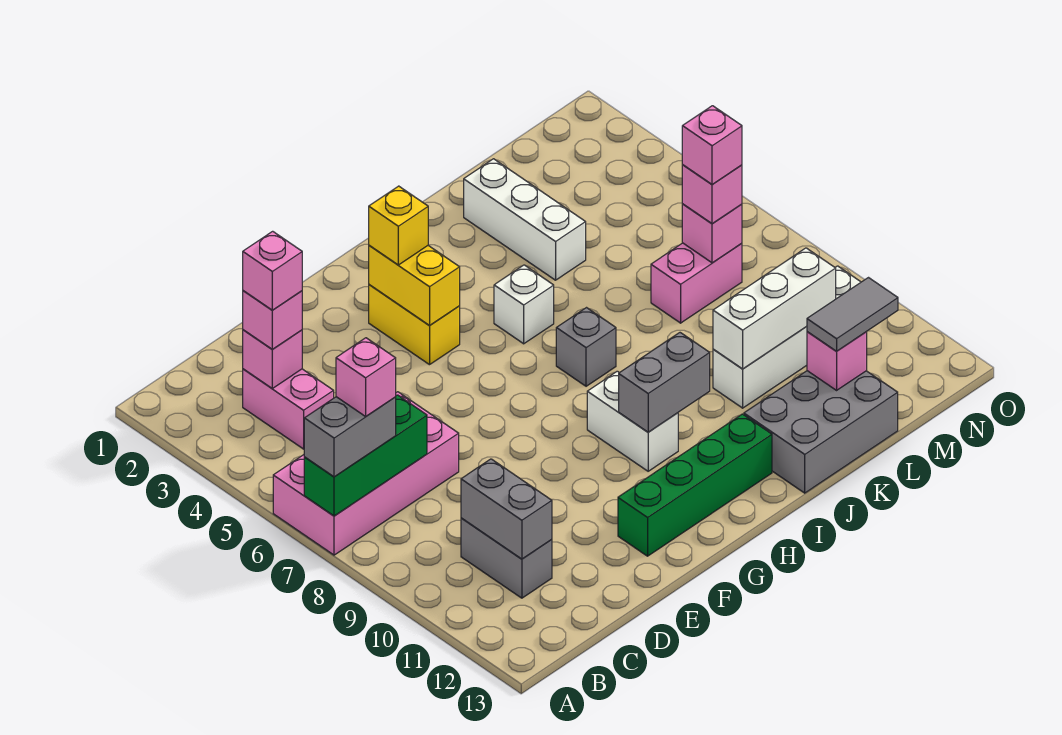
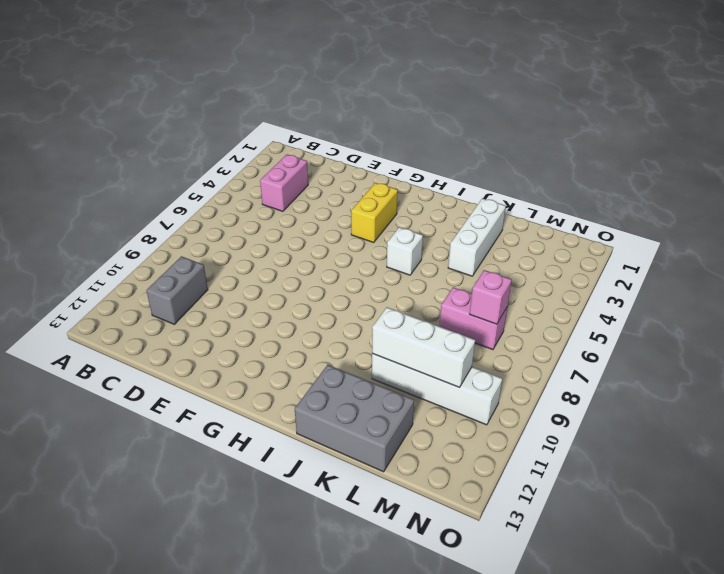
none -> pink brick A6:D7 level 1
none -> green brick F12:I12 level 1
none -> white brick H9:H10 level 1

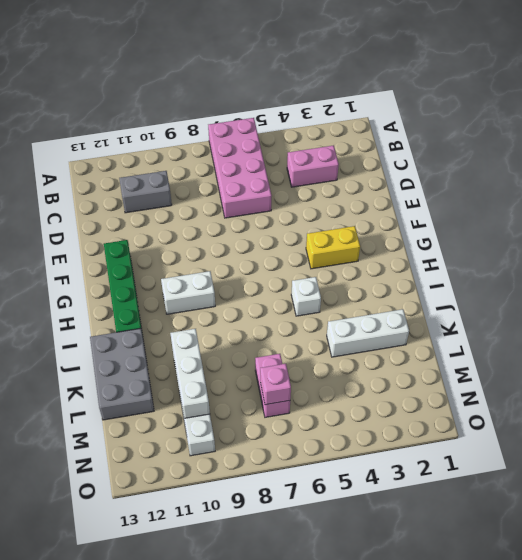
none -> grey brick I7 level 1
none -> green brick A7:C7 level 2
none -> pink brick C3 level 2

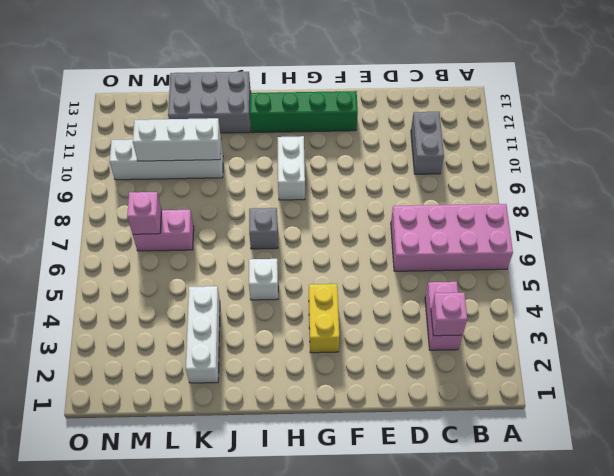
none -> green brick A7:C7 level 2
none -> grey brick C10:C11 level 2
none -> yellow brick G3:G4 level 2

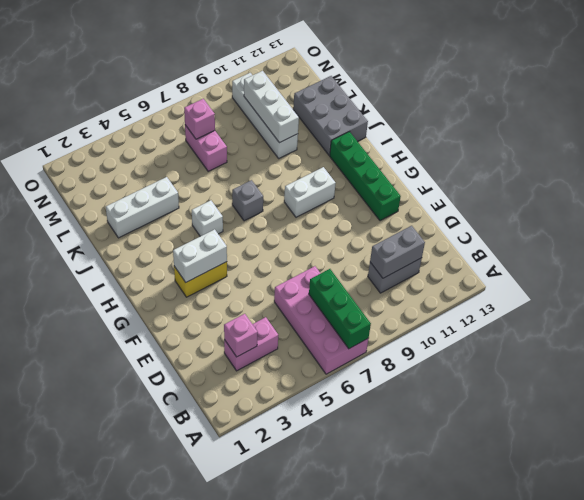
white brick G3:G4 level 2 -> yellow brick G3:G4 level 2
none -> grey brick H10:I10 level 2
none -> pink brick L12 level 2
none -> grey brick A7:B7 level 3

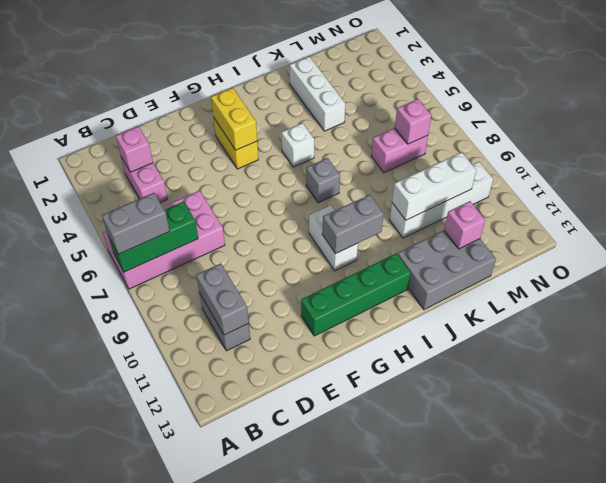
none -> pink brick C3 level 3
none -> yellow brick G3 level 3
none -> grey tile L12:M12 level 3

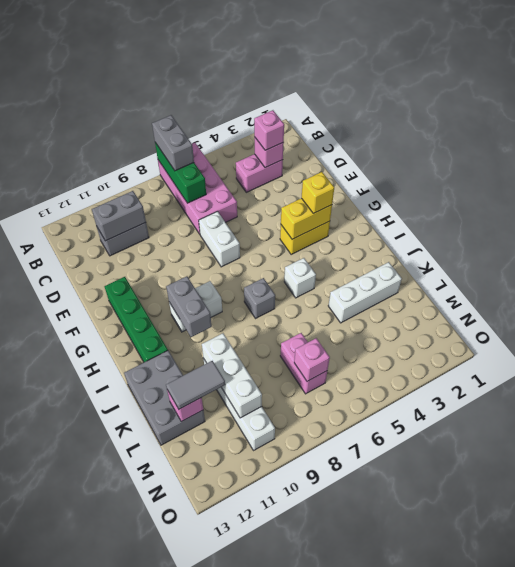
white brick E7:F7 level 1 -> none
grey tile L11:L12 level 3 -> grey tile L12:M12 level 3
none -> pink brick M7 level 3
none -> pink brick B7 level 4
none -> pink brick C3 level 4

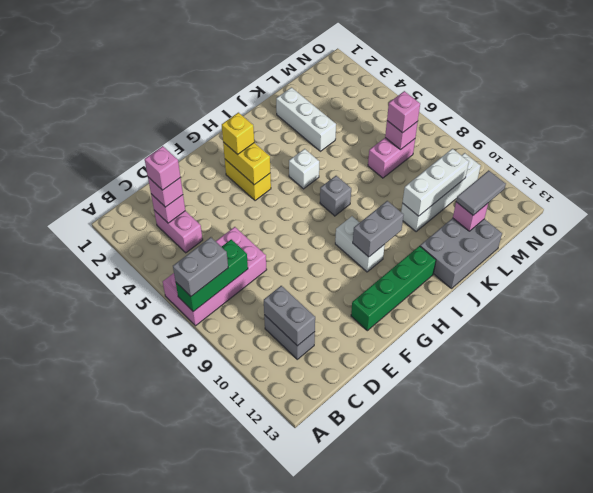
none -> pink brick B7 level 4
none -> pink brick M7 level 4

